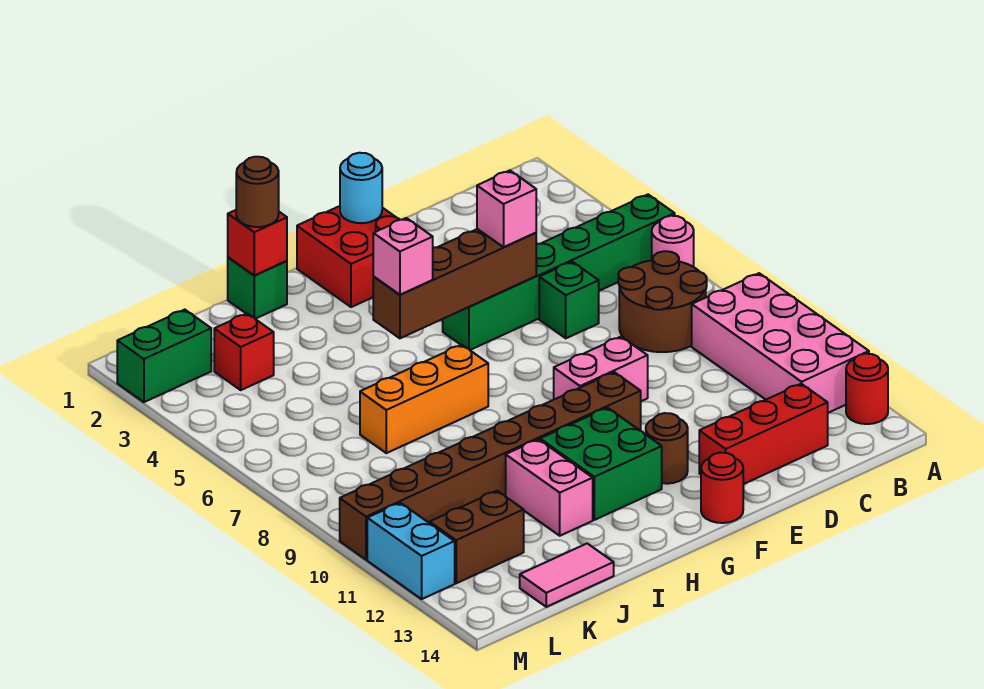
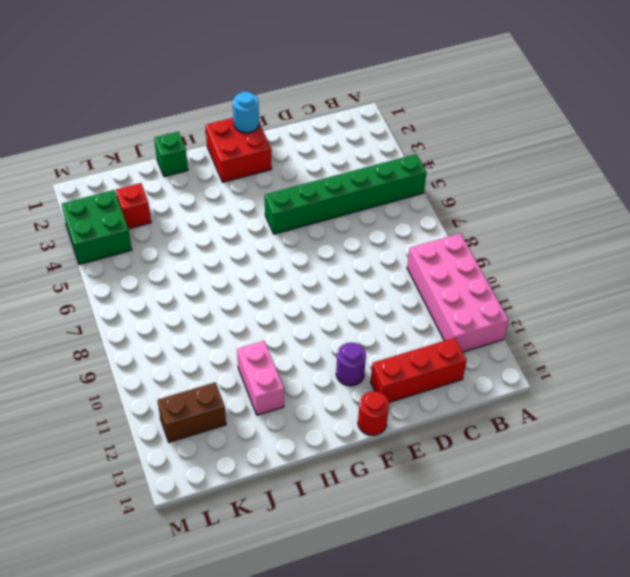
purple round brick F12 level 1 -> brown round brick F12 level 1
green brick L3:M4 level 1 -> green brick G11:H12 level 1
none -> pink round brick A6 level 1
none -> red round brick A13 level 1
none -> brown round brick B7:C8 level 1

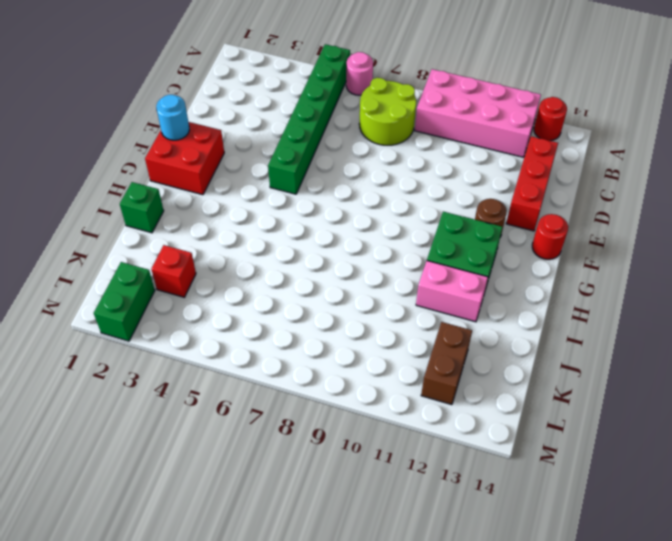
lime round brick B7:C8 level 1 -> brown round brick B7:C8 level 1
none -> green brick D6 level 1
none -> pink brick E9:F9 level 1
none -> brown brick F10:M10 level 1

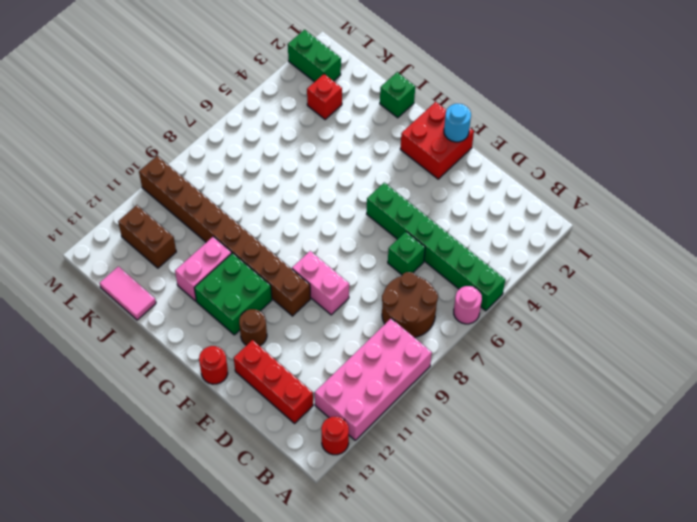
none -> orange brick H7:J7 level 1
none -> cyan brick M11:M12 level 1
none -> brown brick E5:H5 level 2

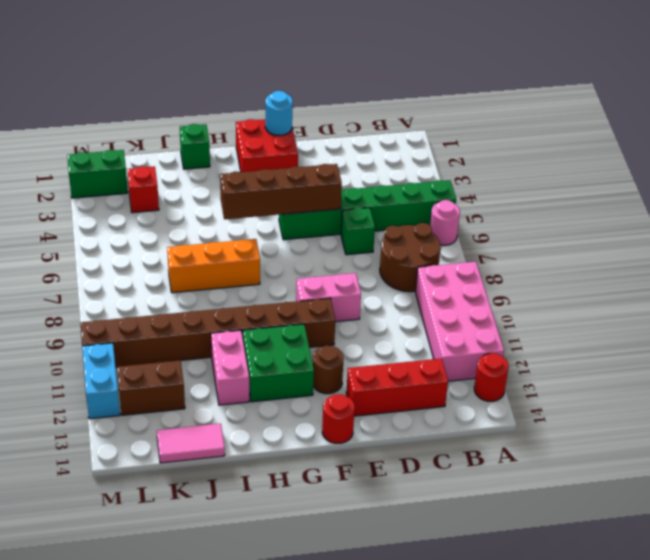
none -> red brick I1 level 2
none -> pink brick E5 level 3
none -> pink brick H5 level 3

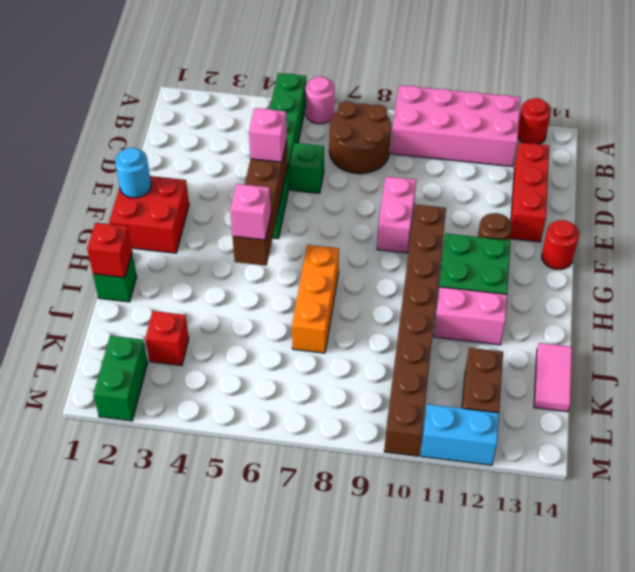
none -> brown round brick I1 level 3

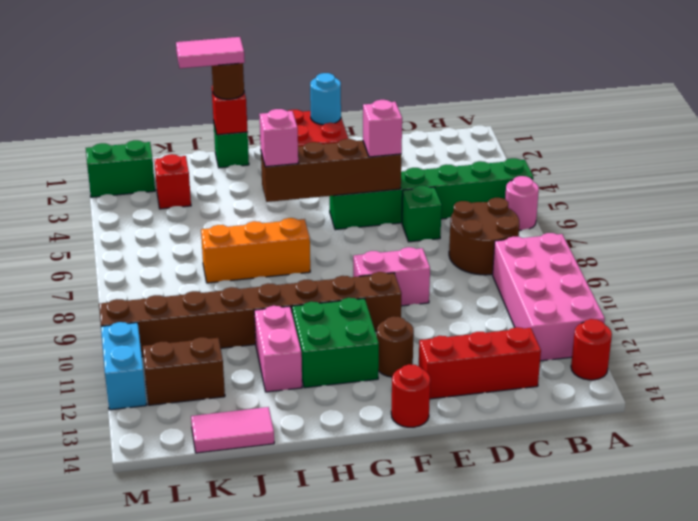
pink tile I1:J1 level 4 -> none

